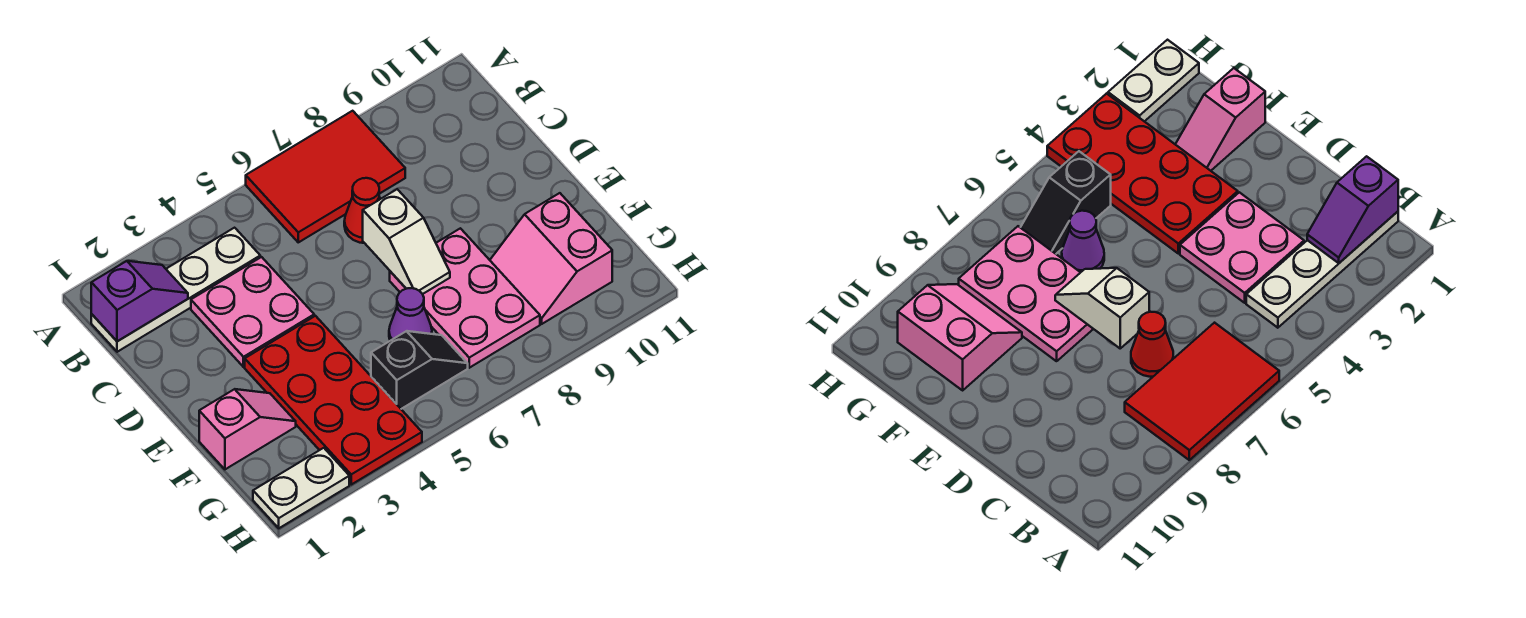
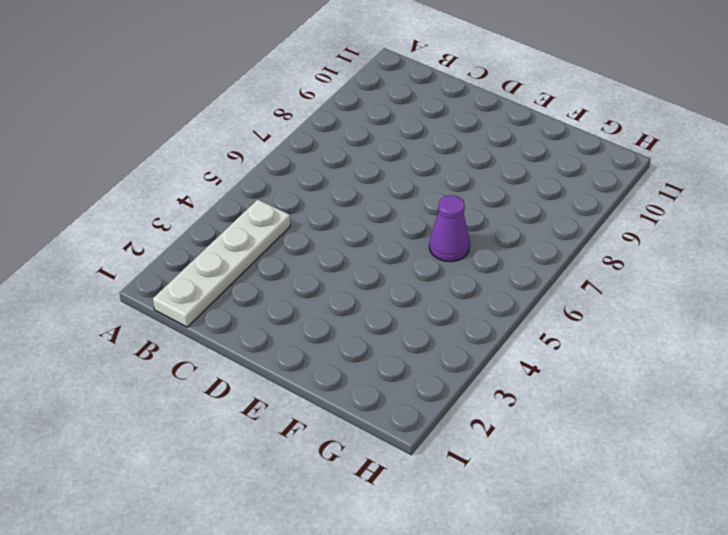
none -> red tile A6:B8 level 1
none -> pink plate C3:D4 level 1
none -> red cone C7 level 1

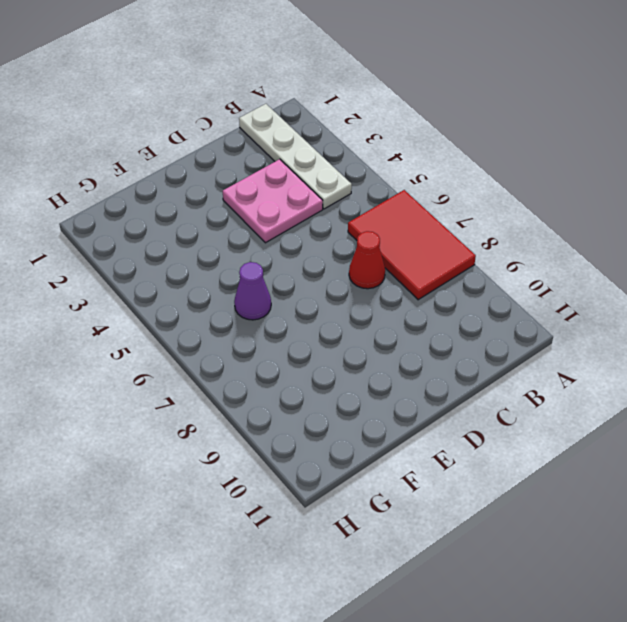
none -> red plate E3:H4 level 1
none -> pink plate E7:G8 level 1
none -> pink slope F1:F2 level 1 top 1

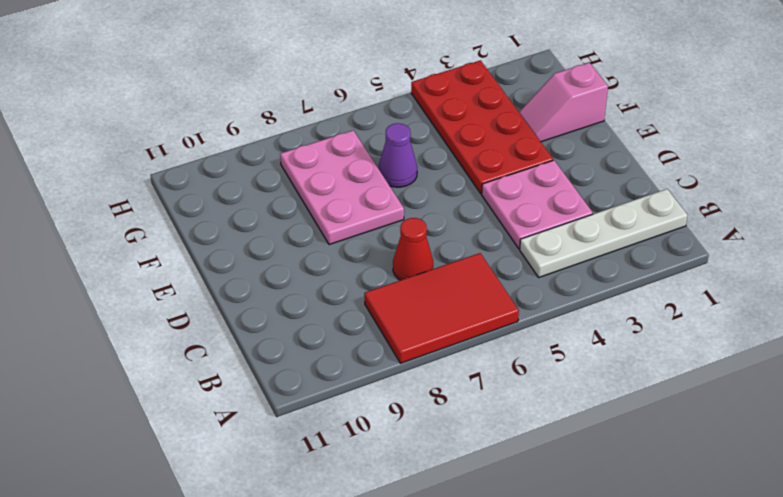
none -> pink slope F9:G10 level 1 top 10
none -> black slope G5:G6 level 1 top 5
none -> white plate H1:H2 level 1

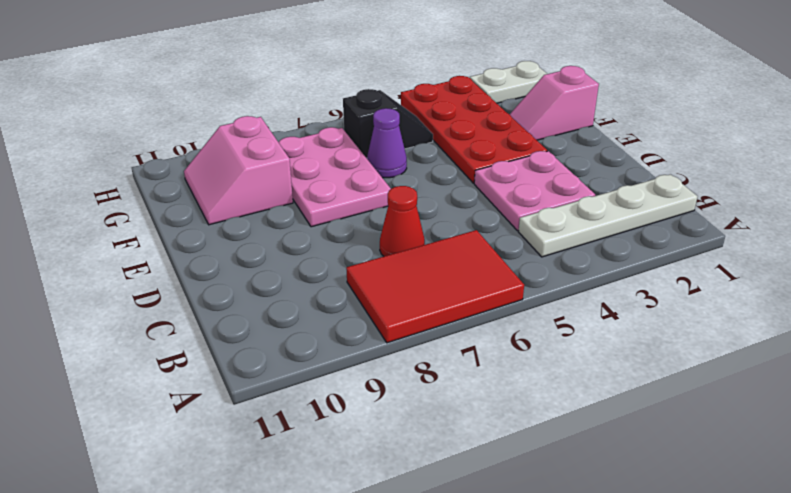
pink slope F9:G10 level 1 top 9 -> pink slope F9:G10 level 1 top 10
black slope G5:G6 level 1 top 6 -> black slope G5:G6 level 1 top 5
none -> purple slope B1:B2 level 2 top 1
none -> white slope D7:E7 level 2 top D

